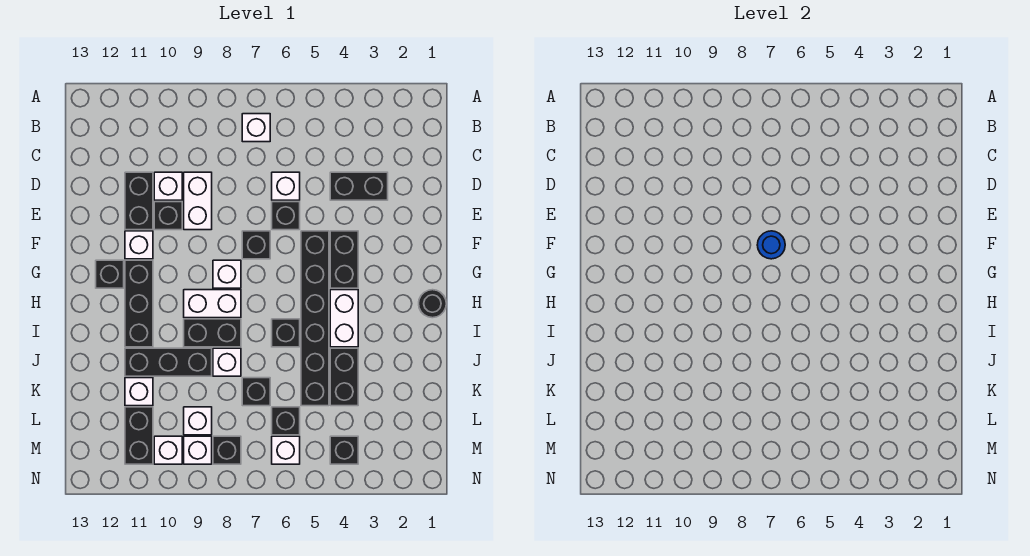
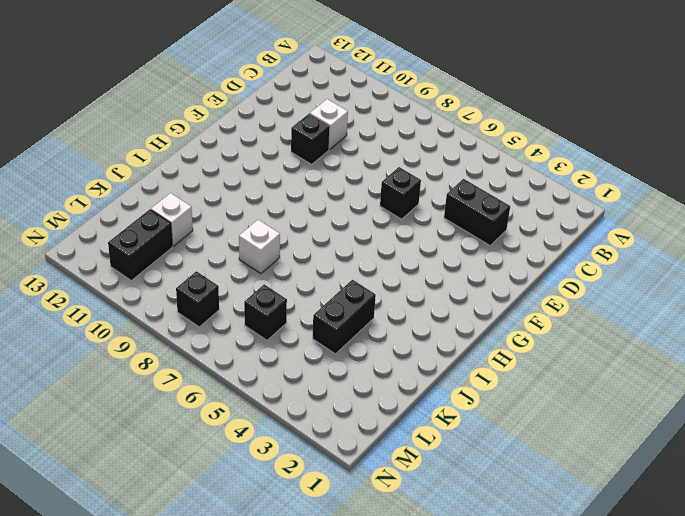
none -> white brick B7 level 1
none -> white brick D6 level 1
none -> white brick D9:E9 level 1
none -> black brick D11:E11 level 1

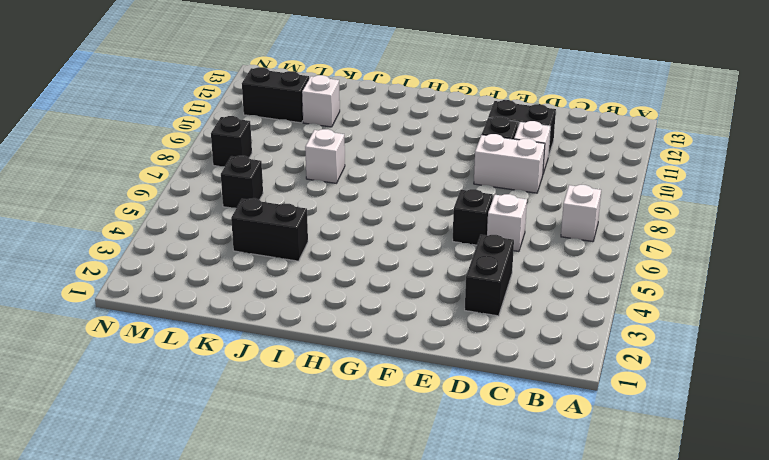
none -> black brick F4:G4 level 1
none -> black brick F5:K5 level 1
none -> black brick F7 level 1
none -> white brick F11 level 1

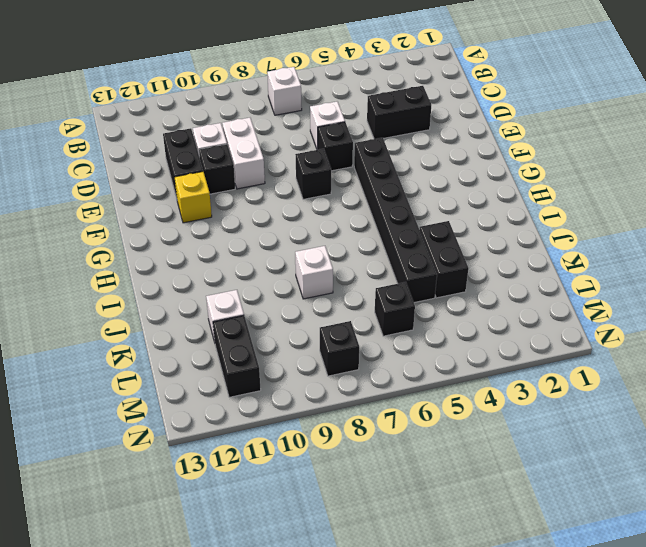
yellow brick F11 level 1 -> white brick F11 level 1
none -> black brick F4:G4 level 1
none -> white brick G8 level 1
none -> black brick G11:I11 level 1
none -> black brick G12 level 1

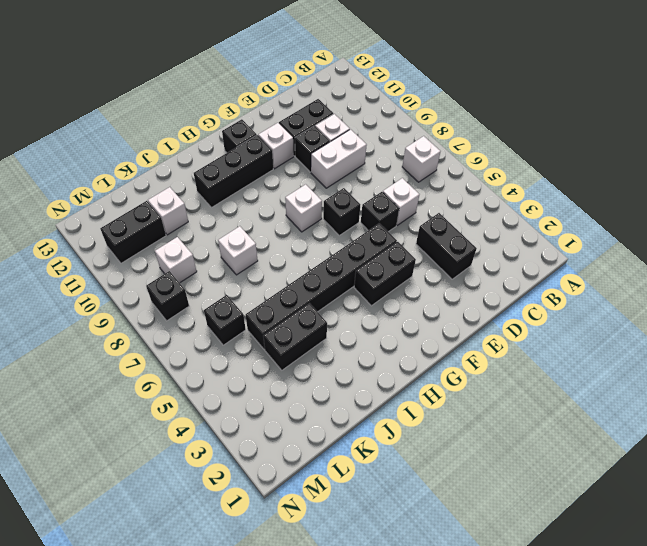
none -> black round brick H1 level 1
none -> white brick H4:I4 level 1
none -> white brick H8:H9 level 1
none -> black brick I6 level 1

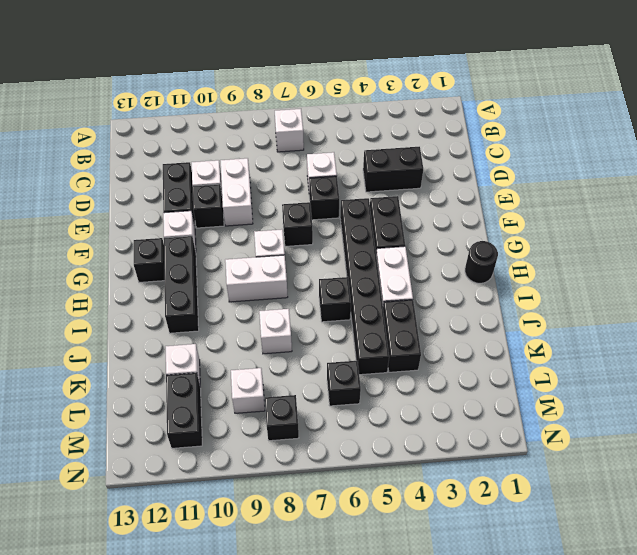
none -> black brick I8:I9 level 1
none -> black brick J9:J11 level 1
none -> black brick K7 level 1
none -> black brick M4 level 1

